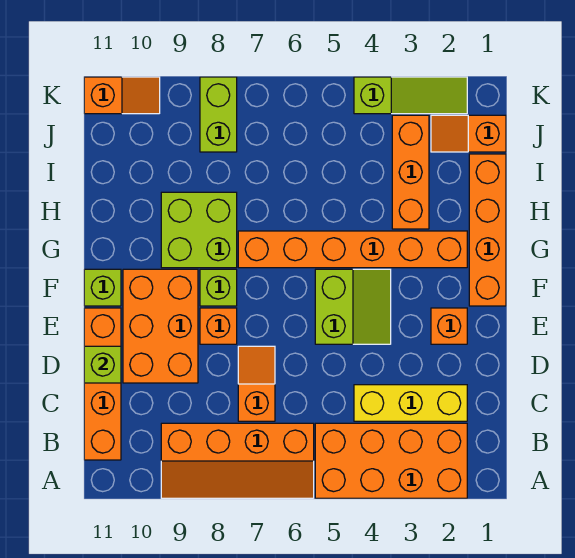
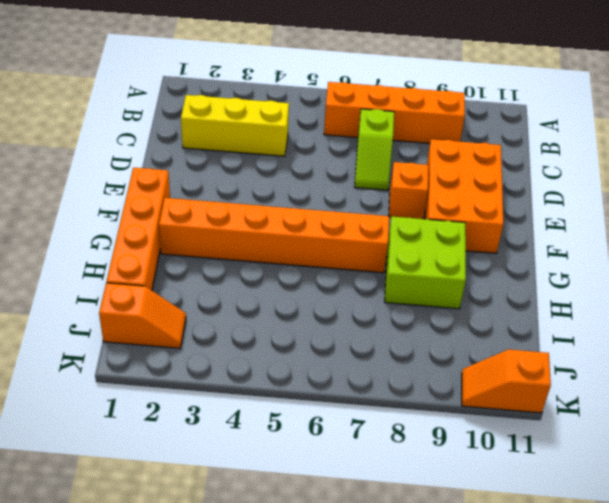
lime slope C7:D7 level 1 top C -> orange slope C7:D7 level 1 top C
none -> orange brick A2:B5 level 1
none -> orange brick B11:E11 level 1
none -> orange brick E2 level 1

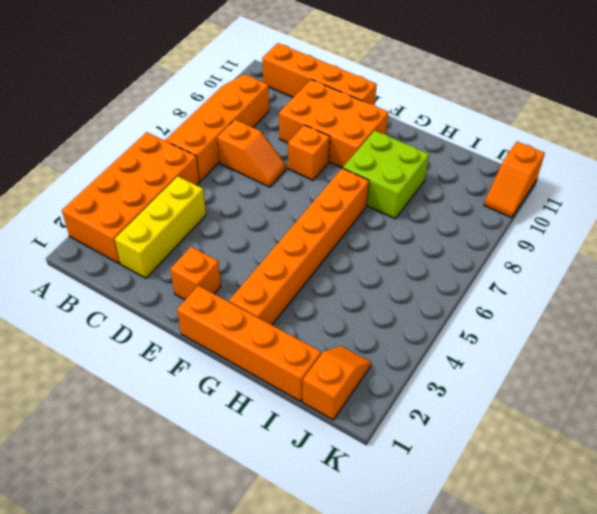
none -> lime slope E4:F5 level 1 top 5
none -> lime brick F8 level 1
none -> lime brick F11 level 1

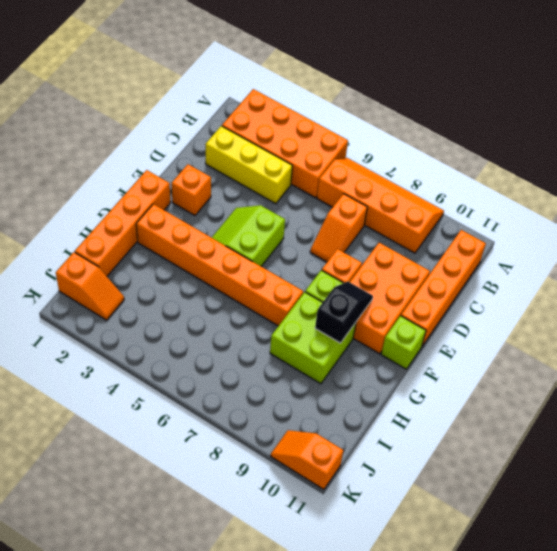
black slope F9:G9 level 2 top G -> none
none -> orange brick H3:J3 level 1
none -> lime brick J8:K8 level 1
none -> lime slope K2:K4 level 1 top 4

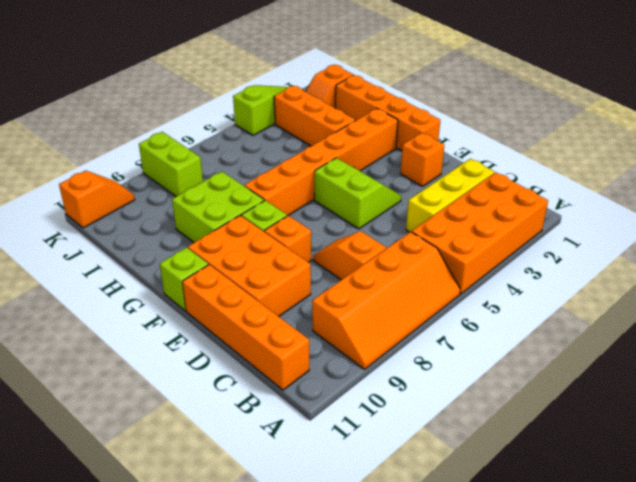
none -> lime brick D11 level 2

